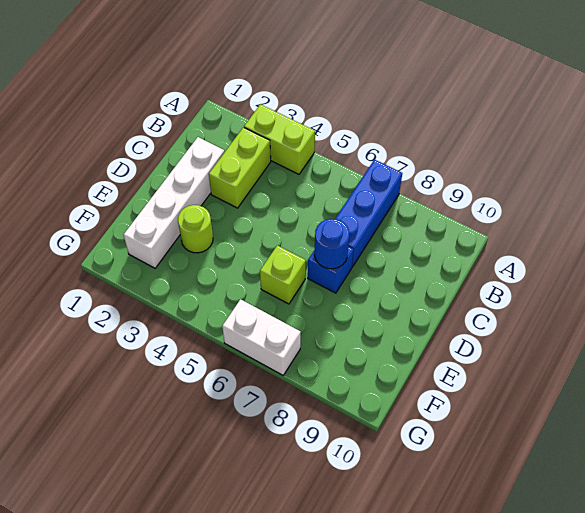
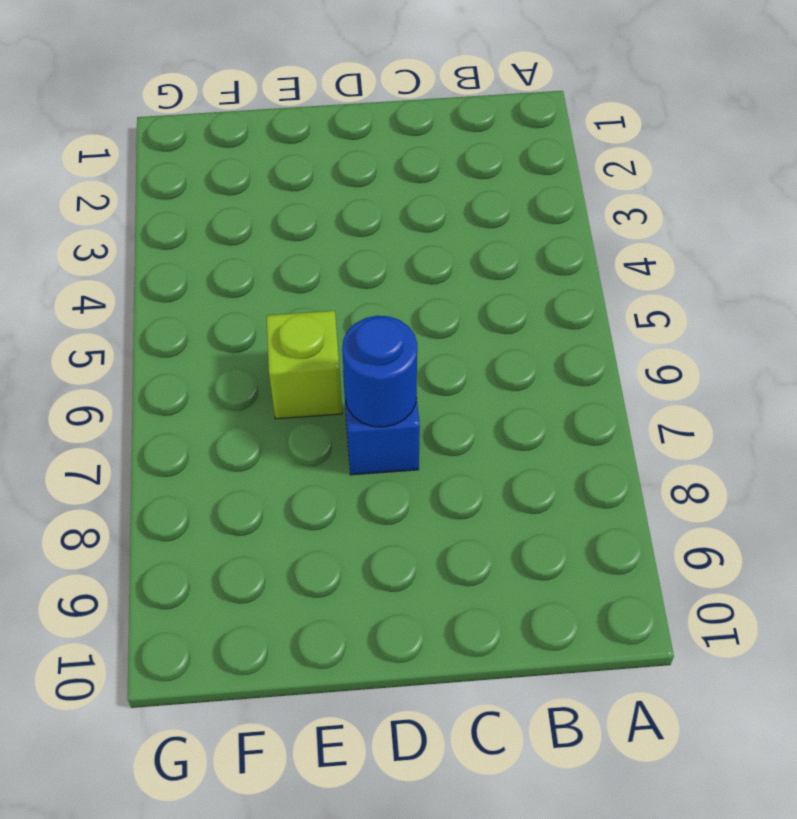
none -> lime brick A3:A4 level 1
none -> blue brick A7:C7 level 1

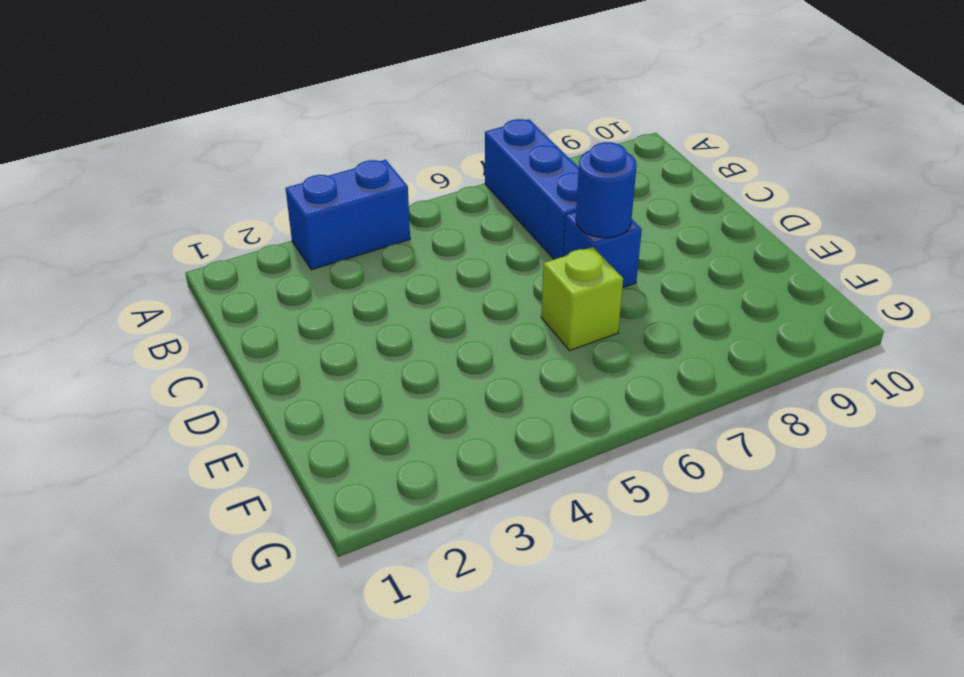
blue brick A3:A4 level 1 -> lime brick A3:A4 level 1
none -> lime brick B3:C3 level 1
none -> white brick C2:F2 level 1

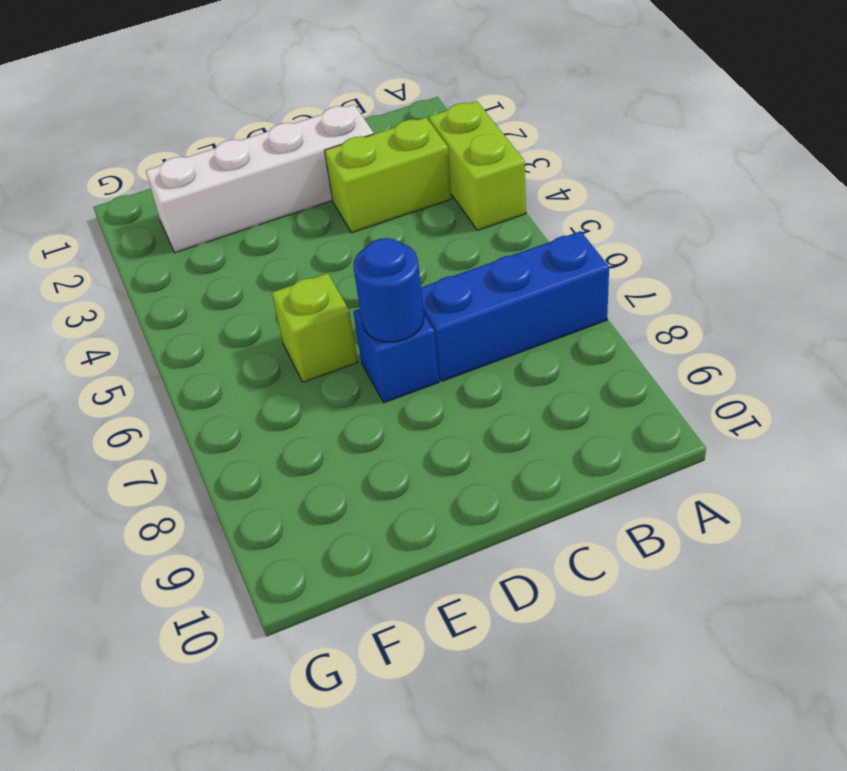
none -> lime round brick E3 level 1
none -> white brick G6:G7 level 1

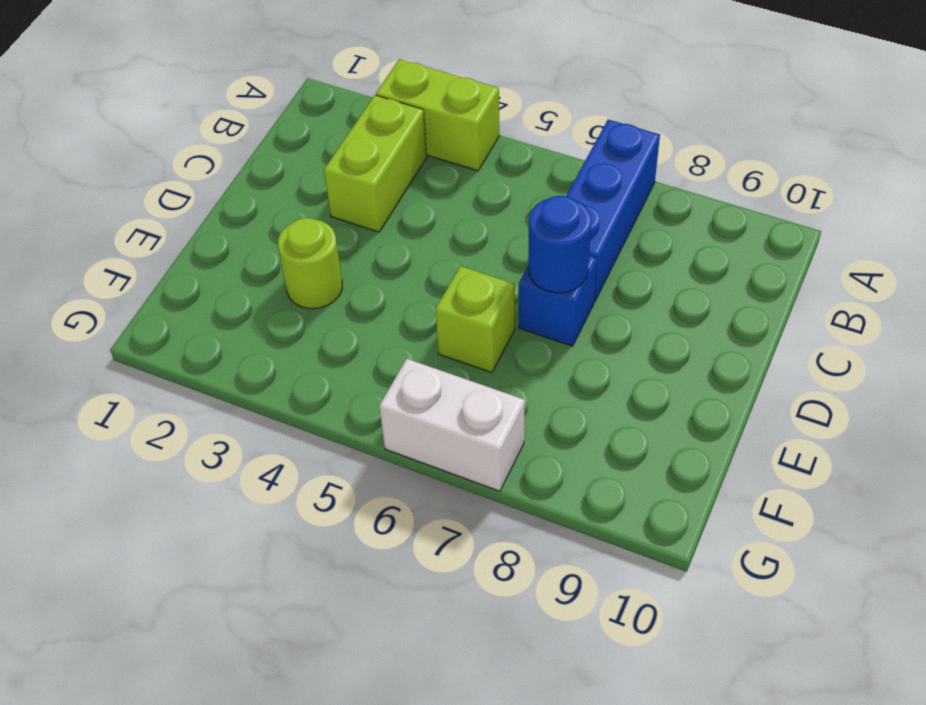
none -> white brick C2:F2 level 1

